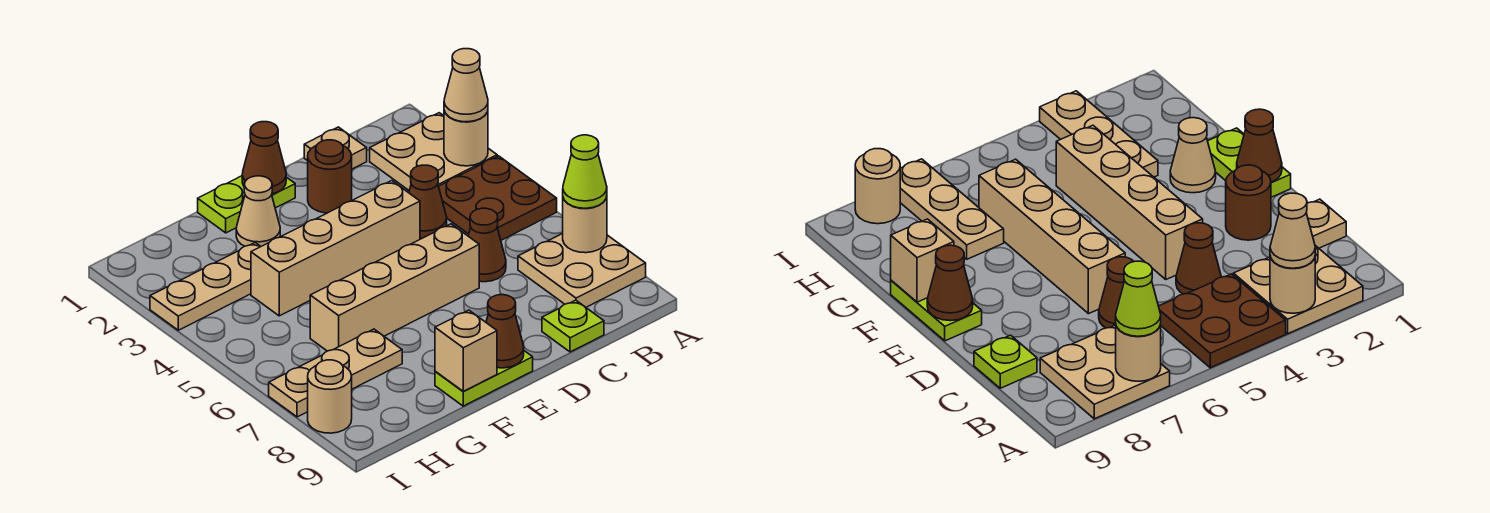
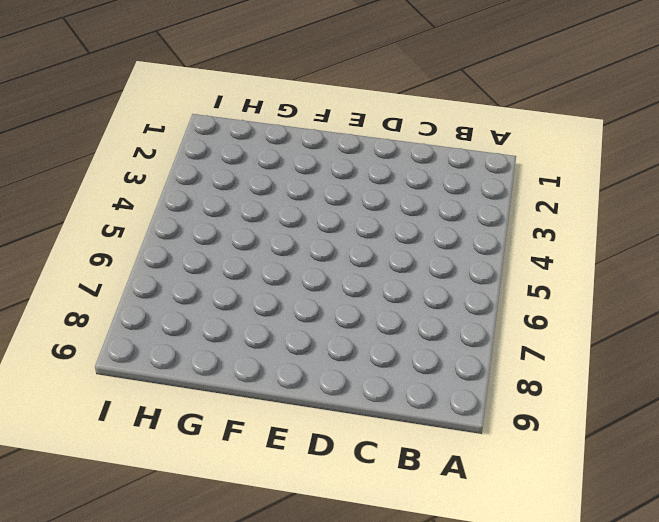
none -> tan plate A2:B3 level 1
none -> brown plate A4:B5 level 1
none -> tan plate A7:B8 level 1

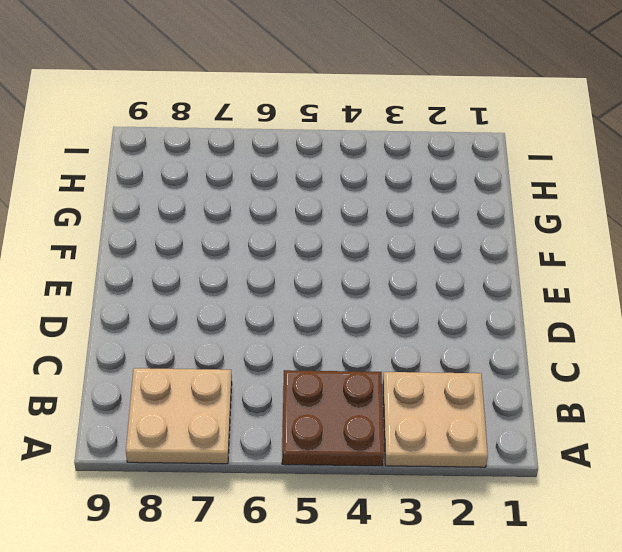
none -> tan plate C1 level 1
none -> brown cone C4 level 1
none -> brown cone C6 level 1

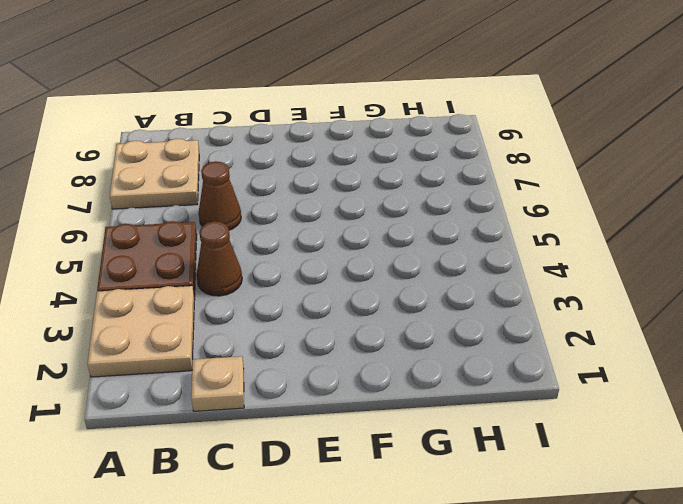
none -> lime plate C9 level 1
none -> brown round brick D2 level 1
none -> tan brick D4:G4 level 1

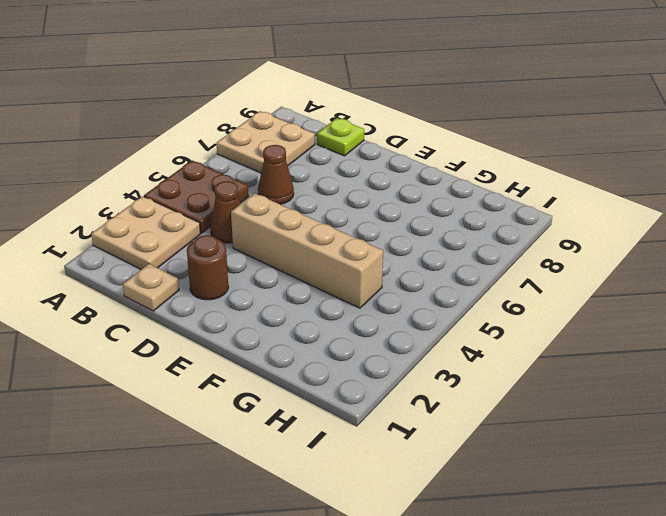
none -> tan brick D6:G6 level 1
none -> lime plate E1:F1 level 1
none -> lime plate E9:F9 level 1

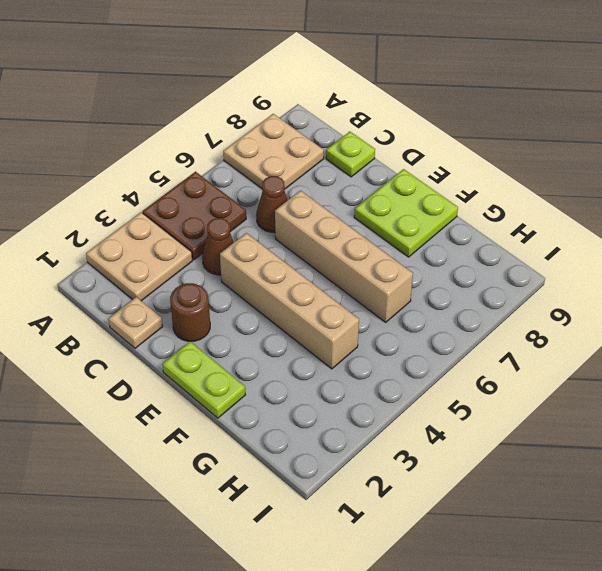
lime plate E8:F9 level 1 -> lime plate E9:F9 level 1
none -> tan cone F2 level 1
none -> tan plate G3:I3 level 1
none -> tan plate G7:I7 level 1

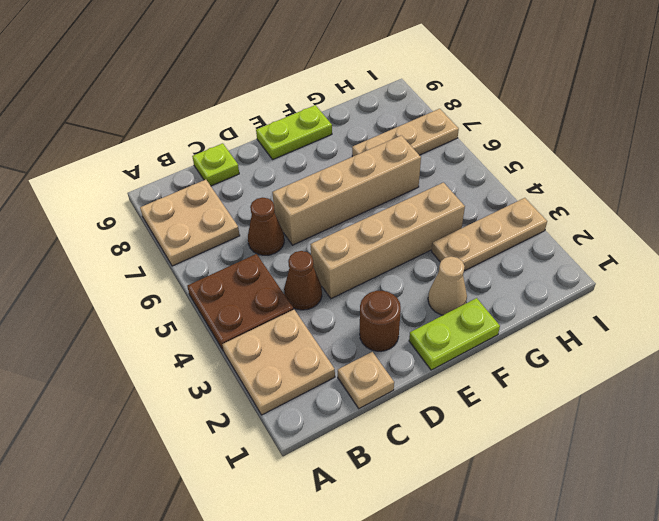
none -> tan round brick I8 level 1
none -> tan round brick A3 level 2
none -> tan round brick A7 level 2

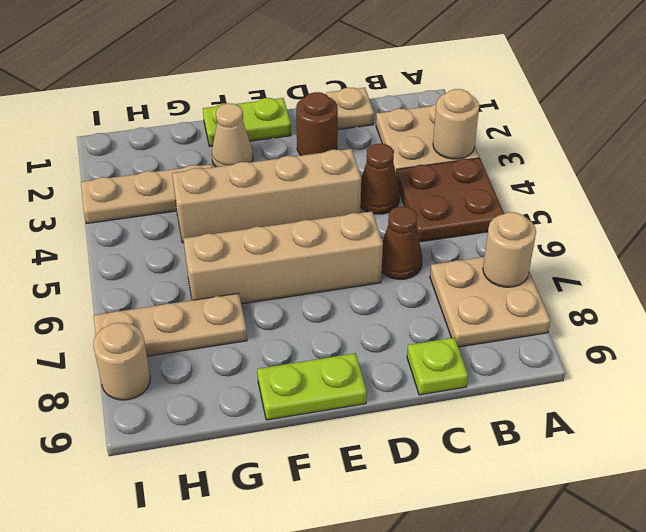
none -> brown cone E1 level 2
none -> brown cone E9 level 2
none -> tan brick F9 level 2

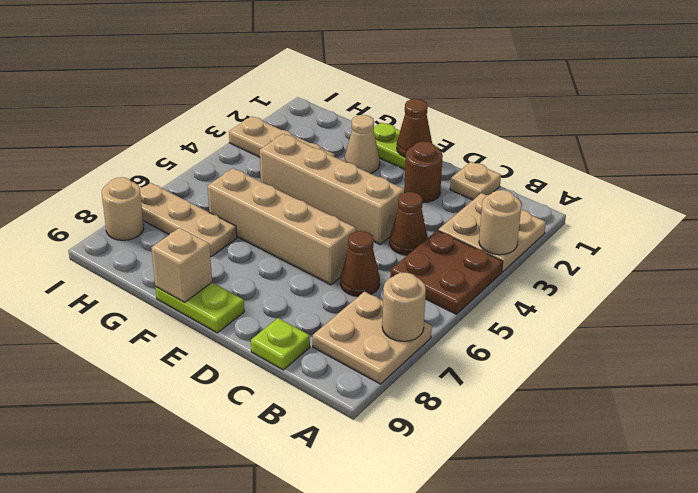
none -> brown cone E9 level 2
none -> tan cone A3 level 3
none -> lime cone A7 level 3

